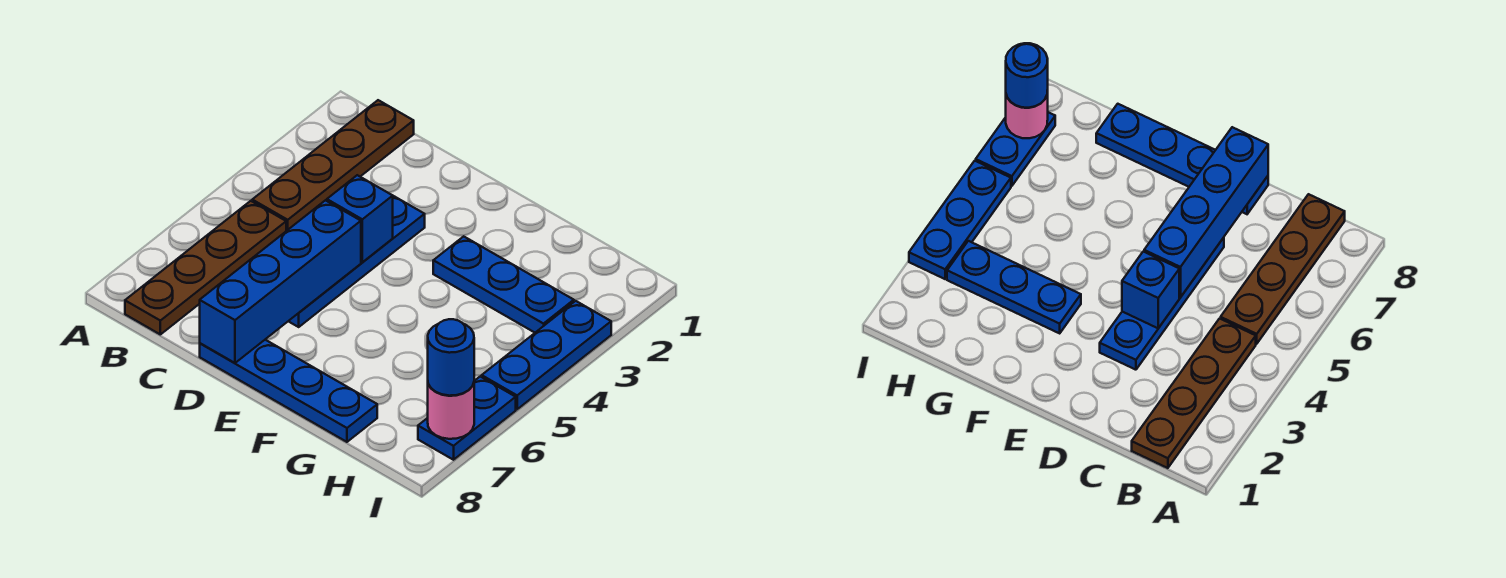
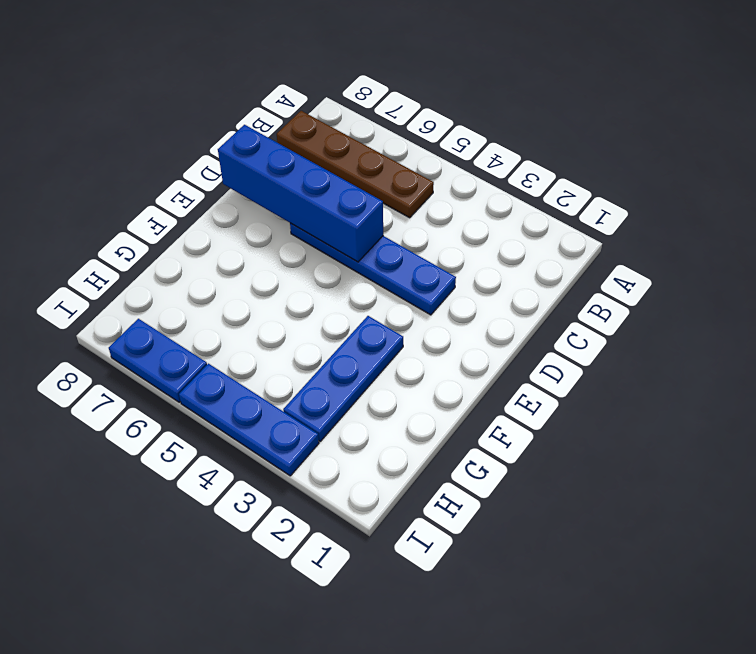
none -> brown plate B1:B4 level 1
none -> blue plate D8:G8 level 1

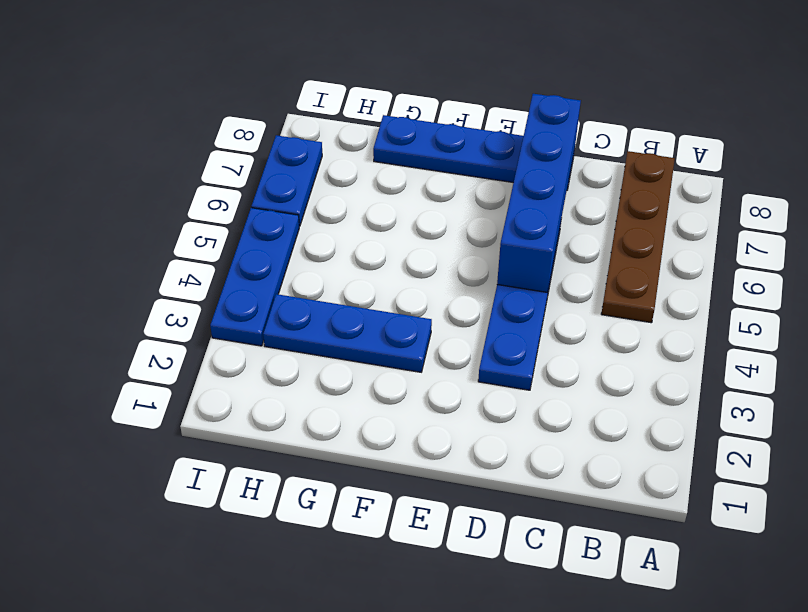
none -> brown plate B1:B4 level 1
none -> blue brick D4 level 2

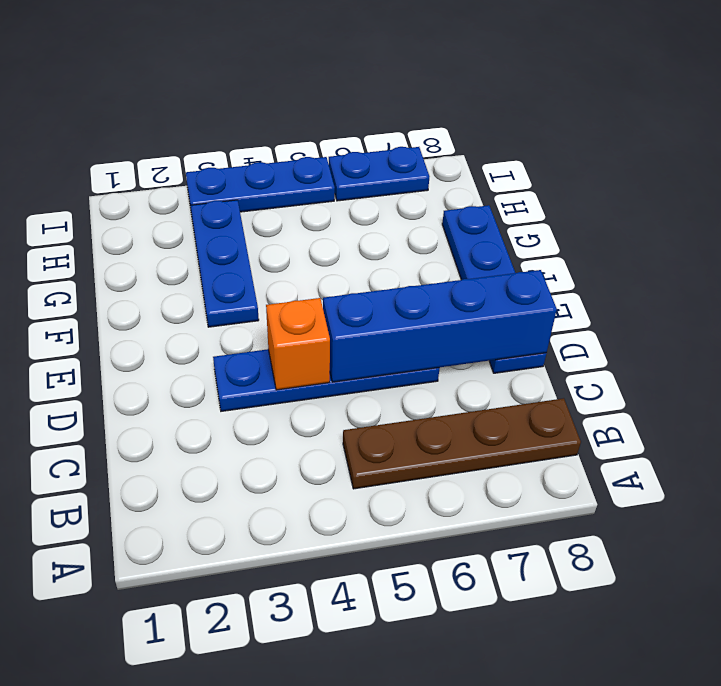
orange brick D4 level 2 -> blue brick D4 level 2
none -> brown plate B1:B4 level 1
none -> pink round brick I7 level 2

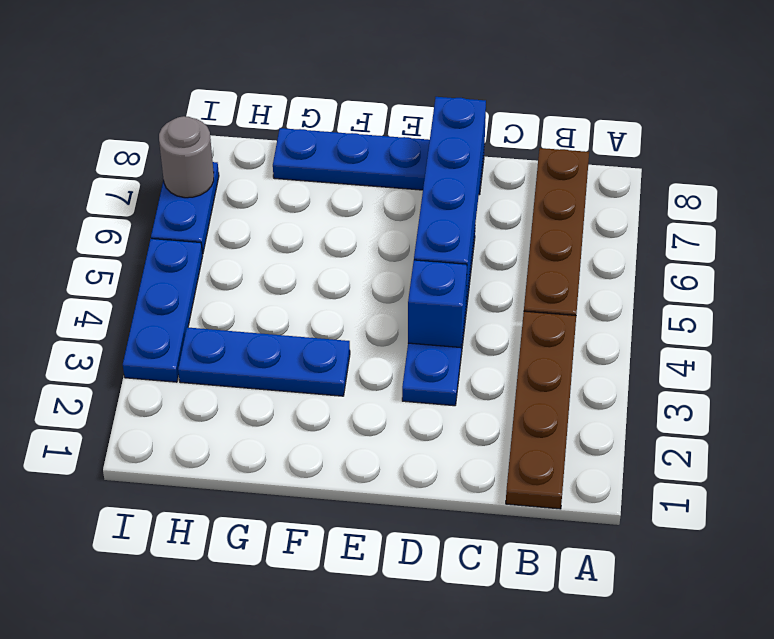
grey round brick I7 level 2 -> pink round brick I7 level 2
none -> blue round brick I7 level 3

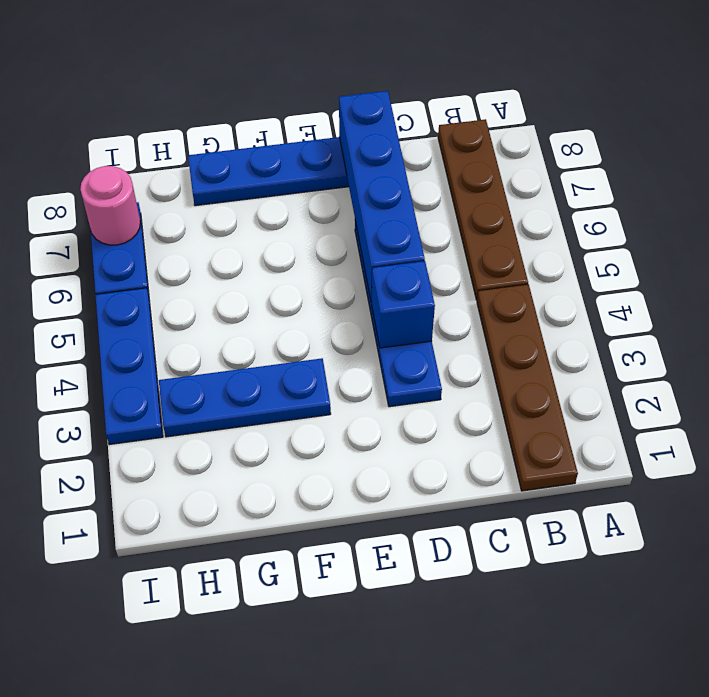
none -> blue round brick I7 level 3

